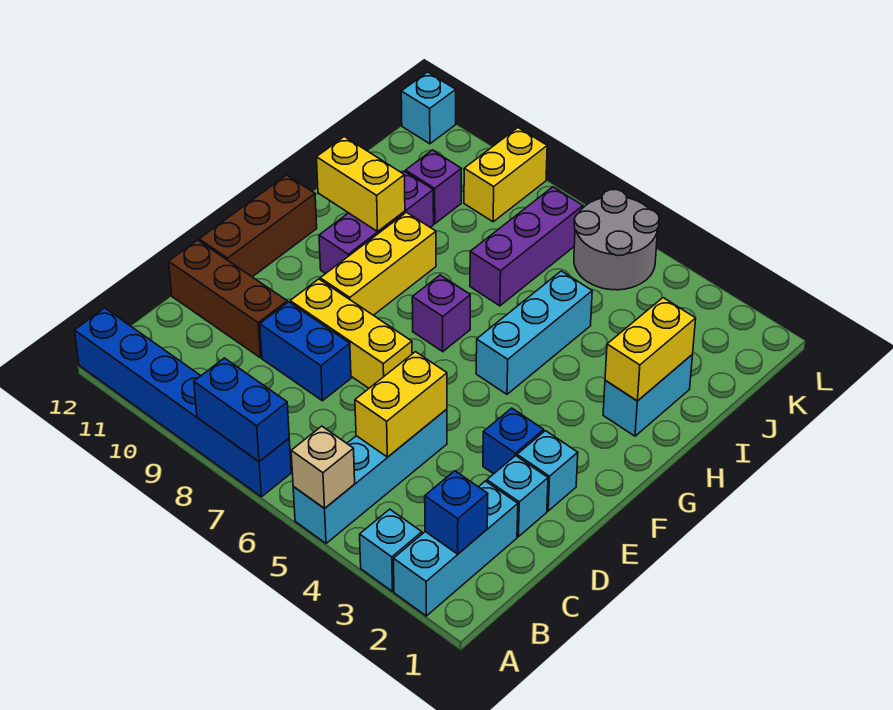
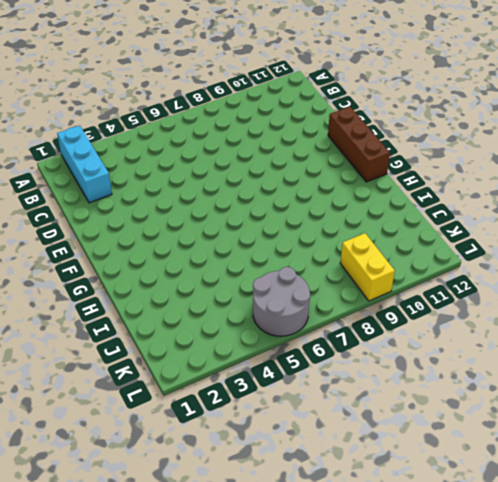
none -> cyan brick A3 level 1
none -> cyan brick A5:D5 level 1
none -> blue brick A7:A12 level 1

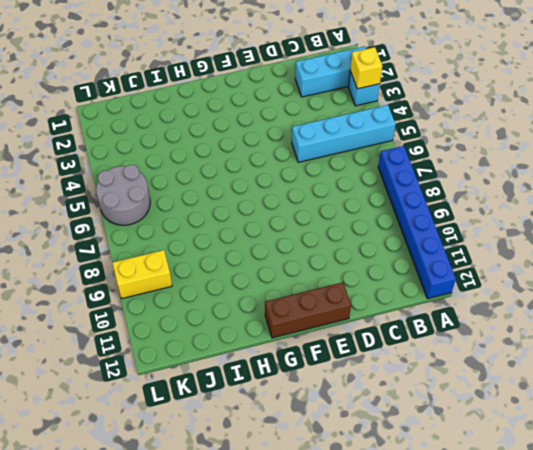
yellow brick A3 level 2 -> none
none -> cyan brick D2 level 1
none -> blue brick D8:D9 level 1
none -> brown brick D10:D12 level 1

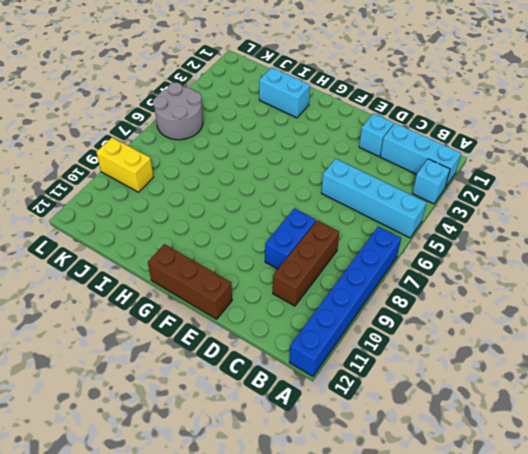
brown brick C8:C10 level 1 -> brown brick D10:D12 level 1
none -> cyan brick E2 level 1
none -> blue brick E3 level 1
none -> yellow brick E7:E9 level 1

